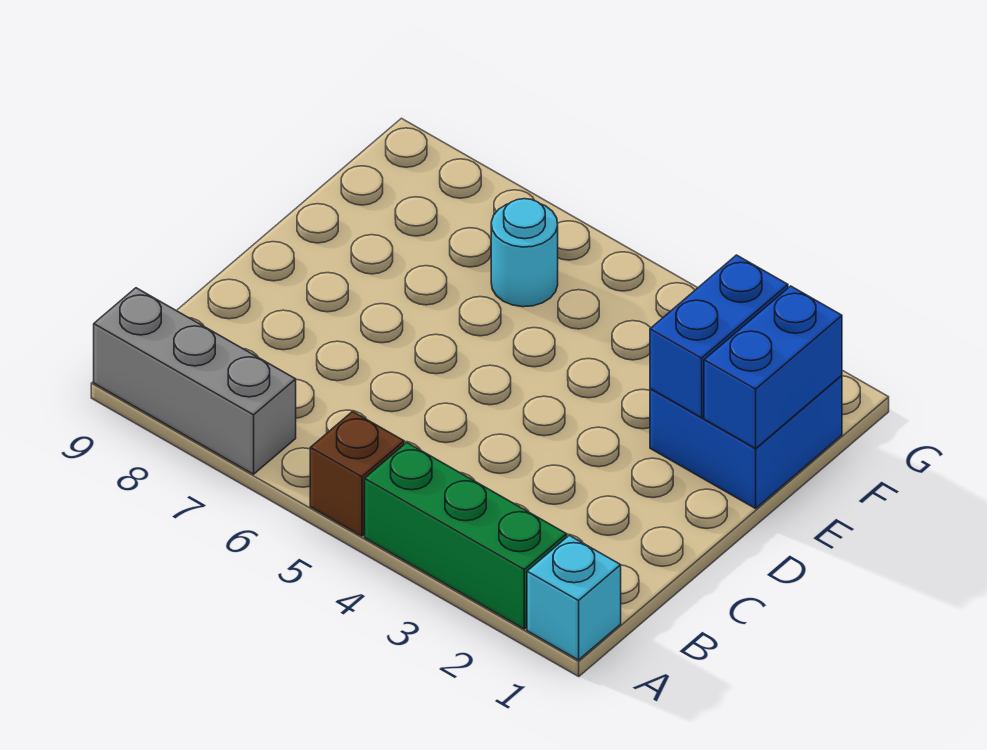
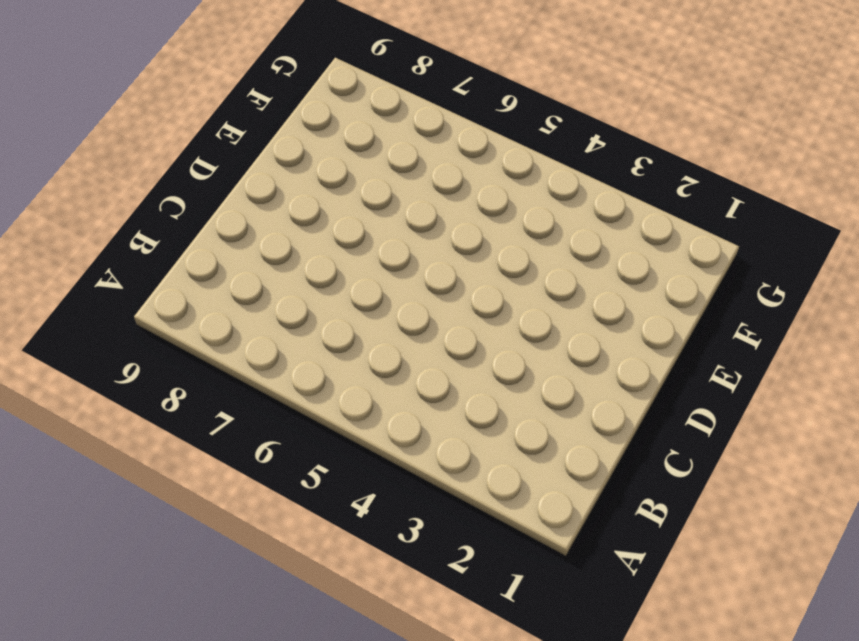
none -> cyan brick A1 level 1
none -> green brick A2:A4 level 1

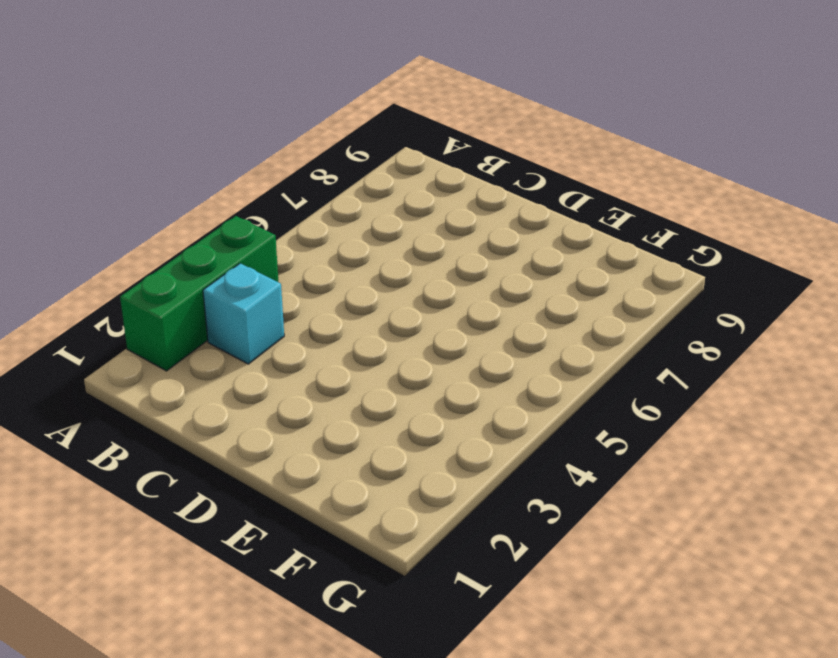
cyan brick B3 level 1 -> cyan brick A1 level 1
none -> brown brick A5 level 1
none -> grey brick A7:A9 level 1

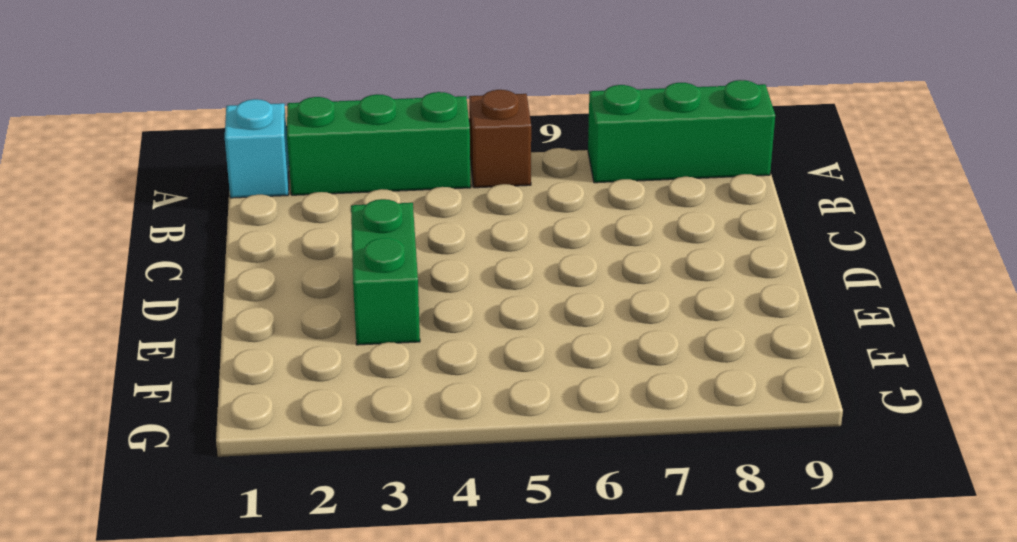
green brick A7:A9 level 1 -> grey brick A7:A9 level 1
green brick D3:E3 level 1 -> none
none -> blue brick E1:F2 level 1
none -> cyan round brick F6 level 1

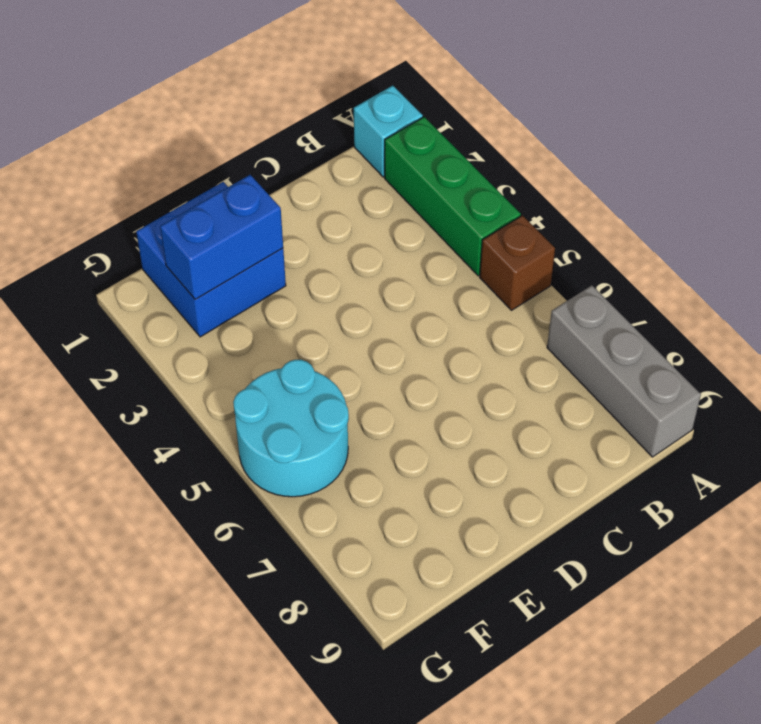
cyan round brick F5:G6 level 1 -> cyan round brick F6 level 1
none -> blue brick E1:F1 level 2

